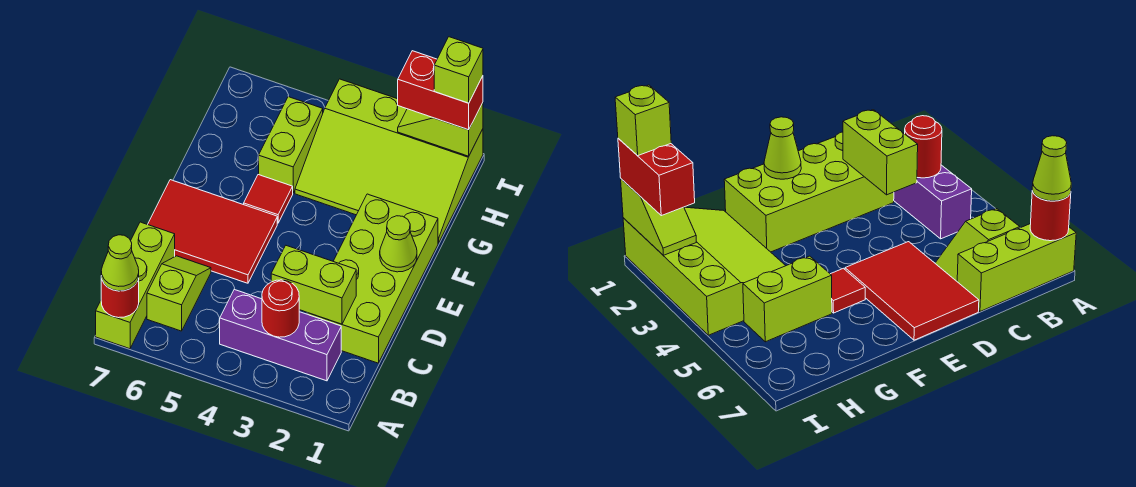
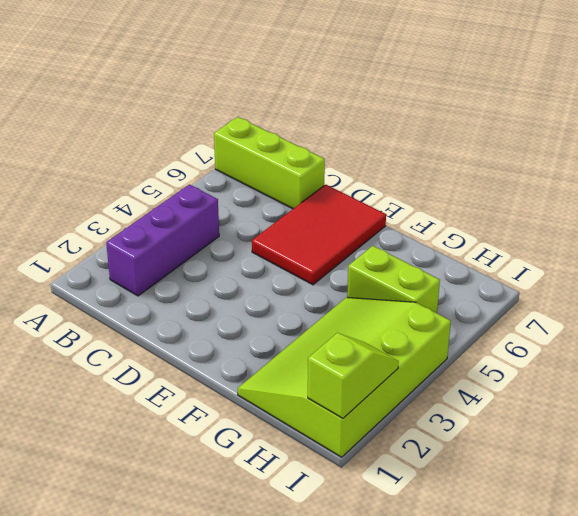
none -> lime slope B6:C6 level 1 top B
none -> lime brick C1:F2 level 1
none -> red tile F5 level 1

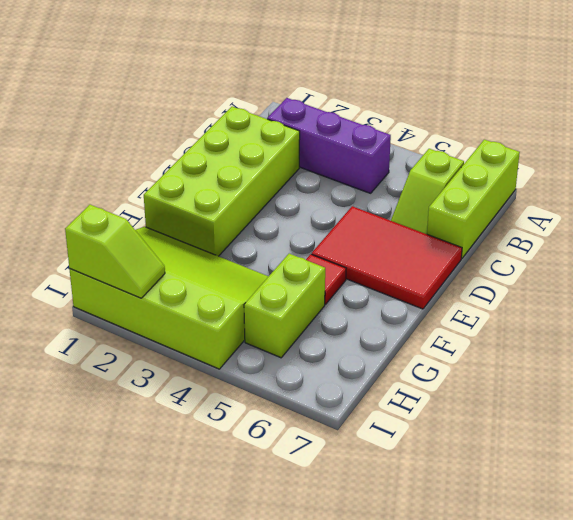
none -> red round brick A7 level 2
none -> red round brick B3 level 2
none -> lime brick C2:C3 level 2

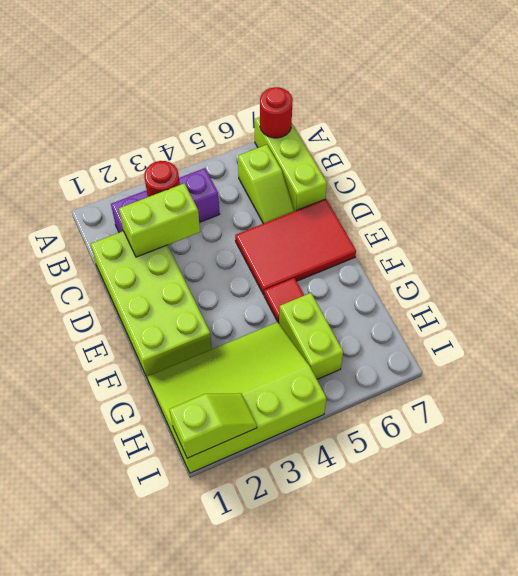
none -> lime cone E1 level 2
none -> lime cone A7 level 3
none -> red brick I1:I2 level 3

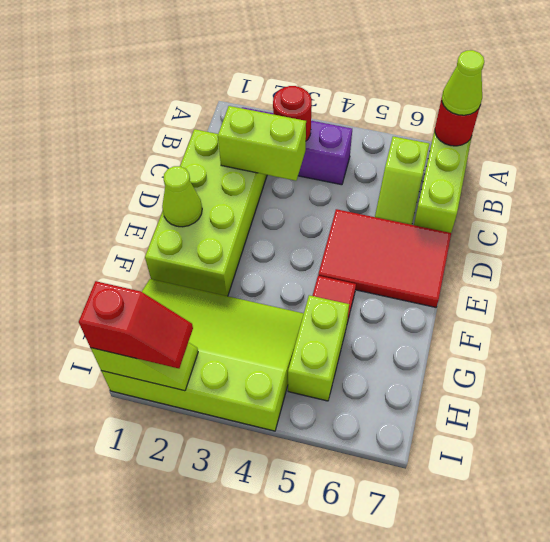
red slope I1:I2 level 3 top 1 -> red brick I1:I2 level 3
none -> lime brick I1 level 4

